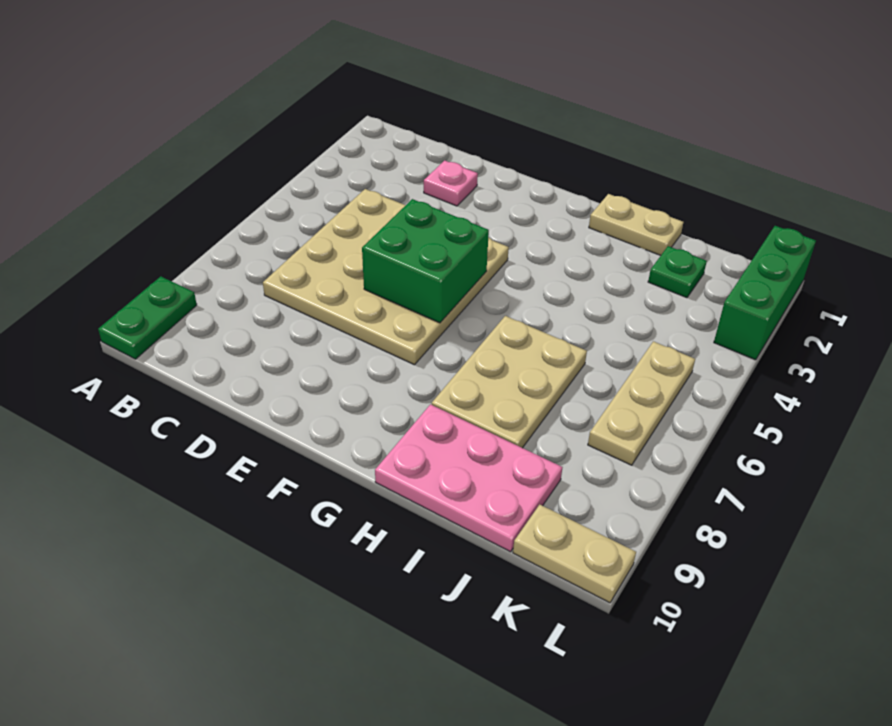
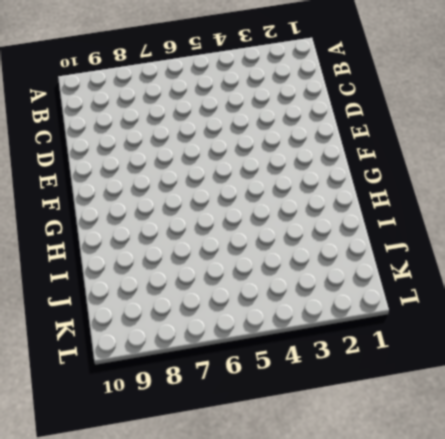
none -> green plate A9:A10 level 1
none -> tan plate C4:F7 level 1

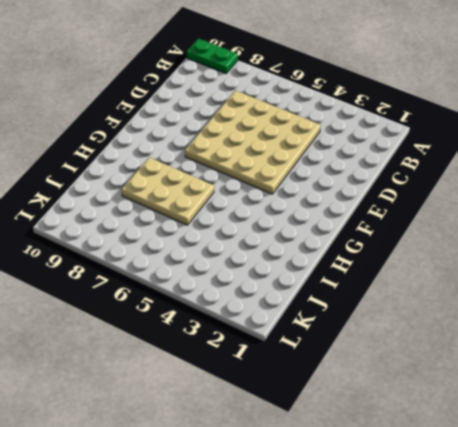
none -> pink plate D2 level 1
none -> tan plate H1:I1 level 1

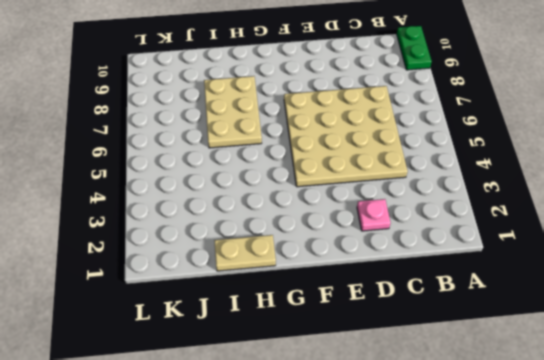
none -> pink plate H9:J10 level 1
none -> green plate J2 level 1

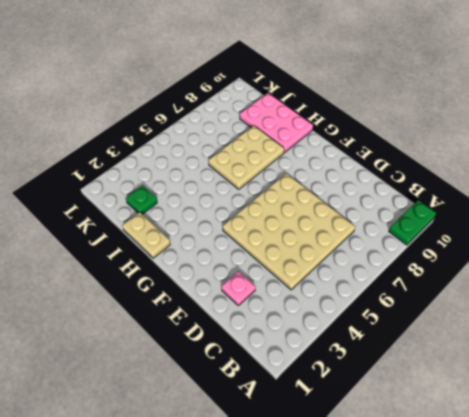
none -> tan plate K5:K7 level 1
none -> tan plate K10:L10 level 1

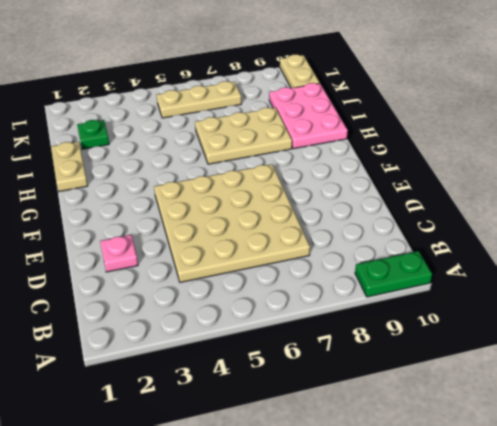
none -> green brick L1:L3 level 1
none -> green brick E5:F6 level 2

